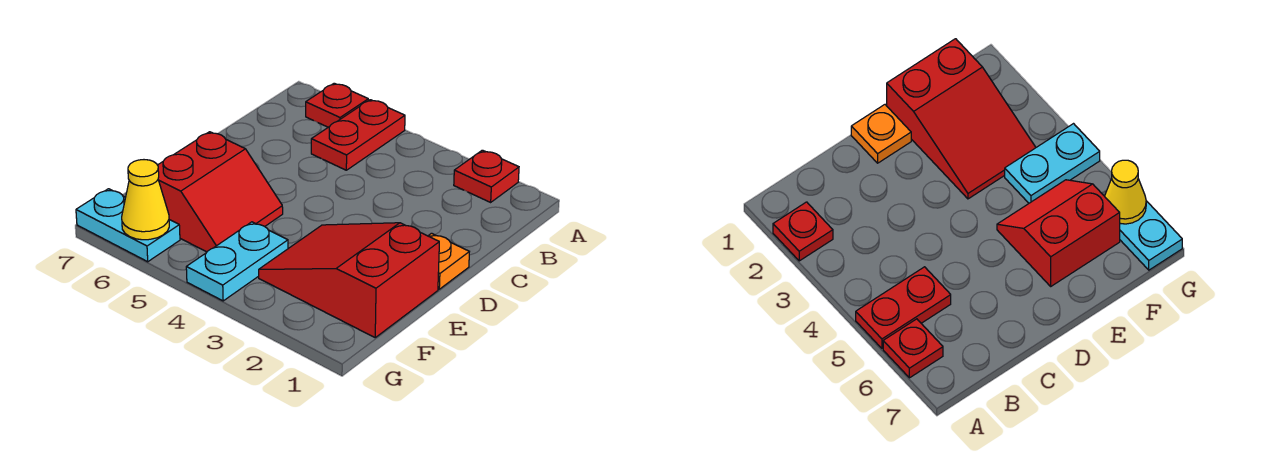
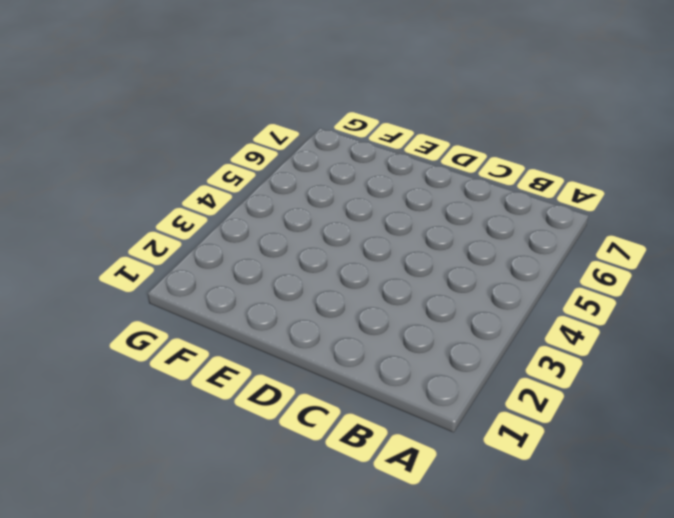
none -> red plate A2 level 1
none -> red plate A5:B5 level 1

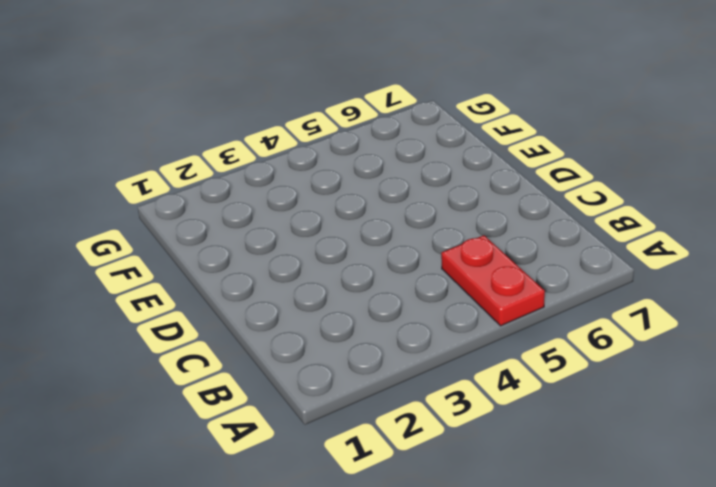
none -> red plate A2 level 1
none -> red plate A6 level 1

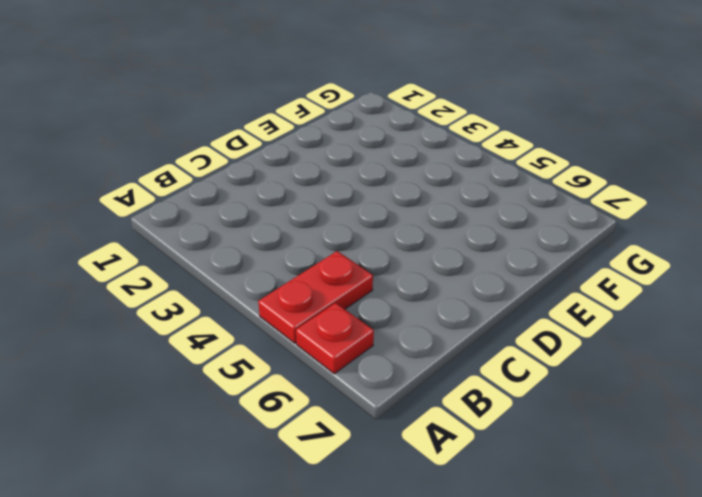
none -> red plate A2 level 1
none -> orange plate D1 level 1

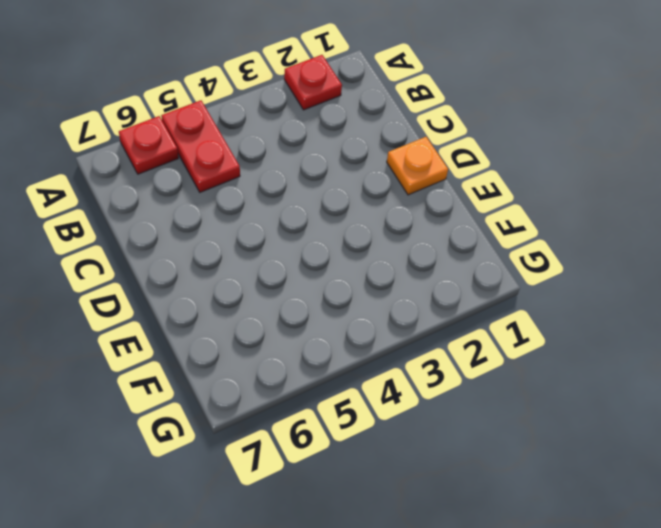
none -> red slope E1:F3 level 1 top 1
none -> red slope E5:F6 level 1 top 6

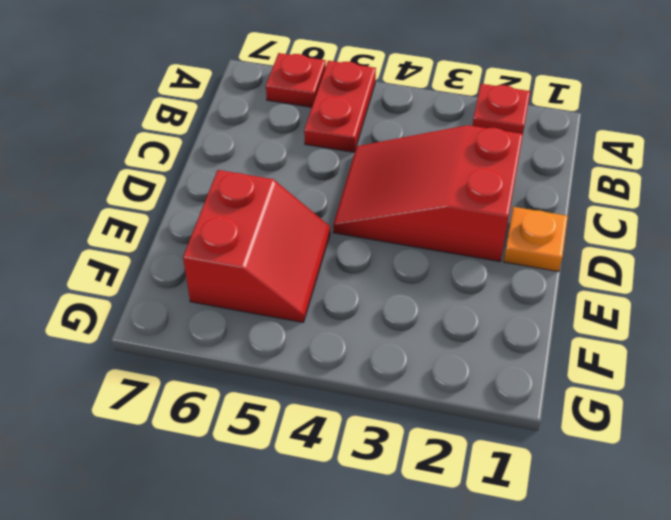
red slope C2:D4 level 1 top 2 -> red slope E1:F3 level 1 top 1
none -> cyan plate F4:G4 level 1
none -> cyan plate G6:G7 level 1

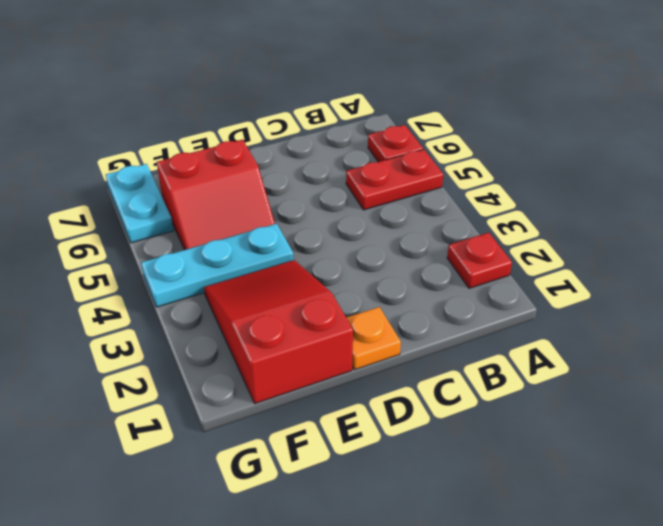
cyan plate E4:G4 level 1 -> cyan plate F4:G4 level 1
none -> yellow cone G6 level 2

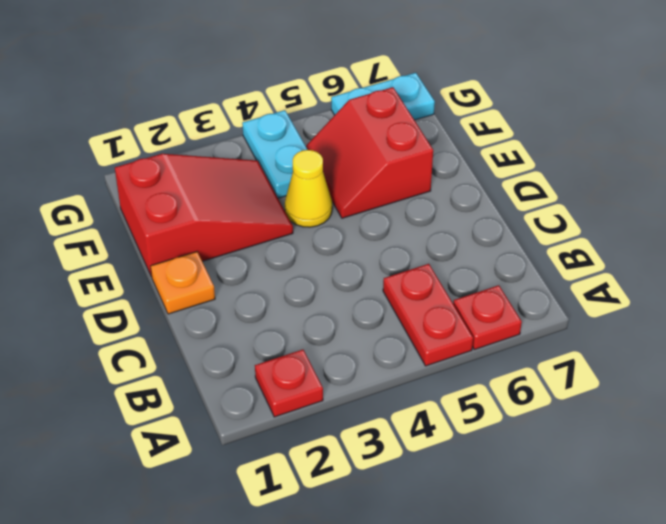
yellow cone E4 level 1 -> yellow cone G6 level 2

